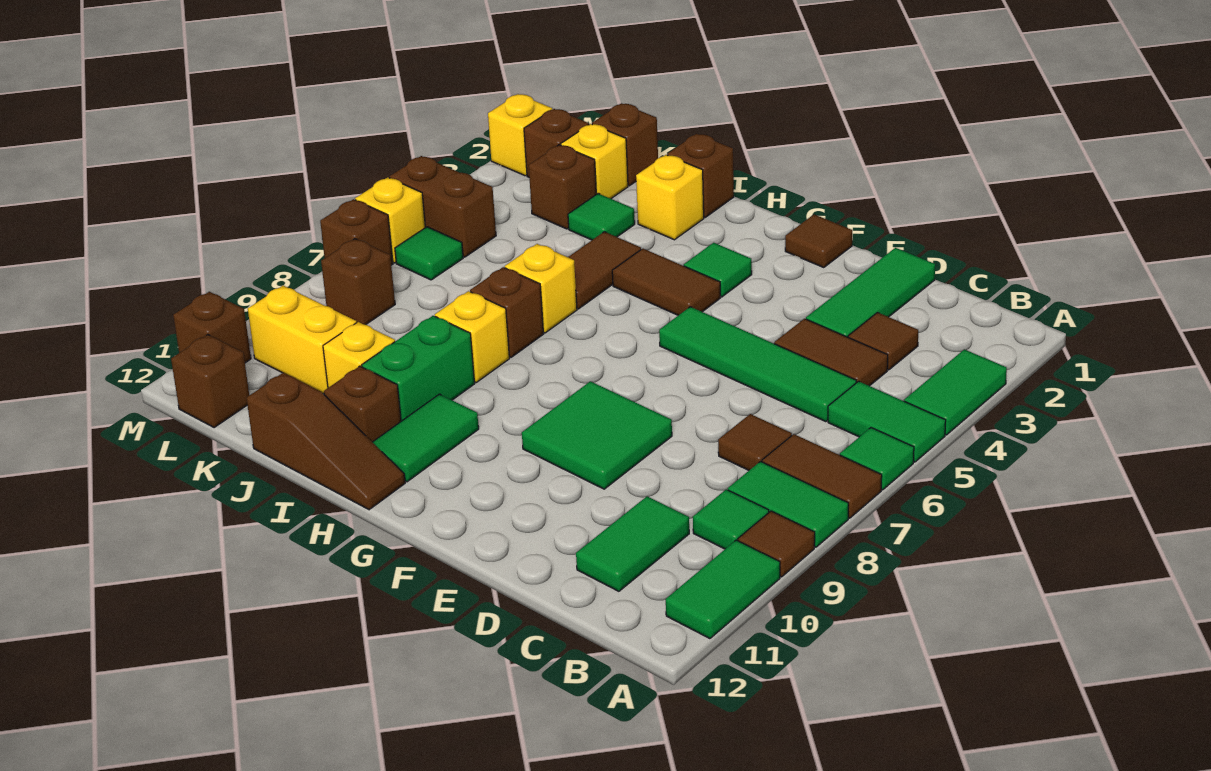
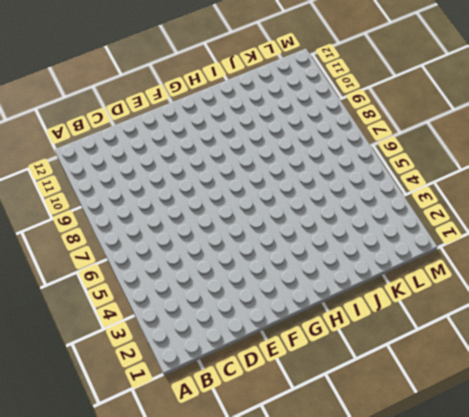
none -> green tile A3:A4 level 1
none -> green tile A5:B5 level 1
none -> green tile A6 level 1
none -> brown tile A7:B7 level 1

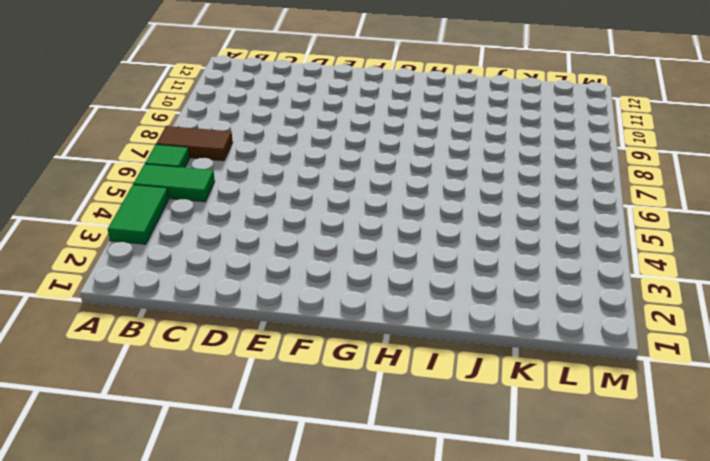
none -> green tile A8:B8 level 1
none -> brown tile A9 level 1
none -> green tile A10:A11 level 1
none -> green tile B9 level 1

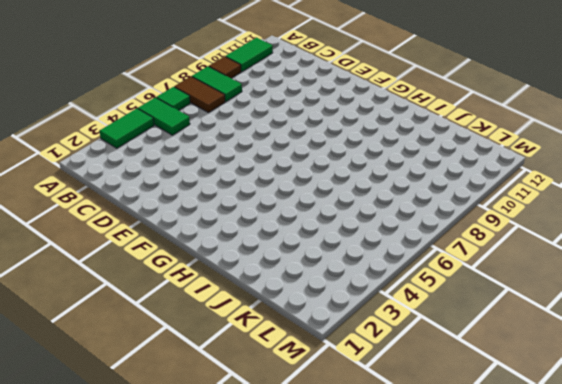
none -> green tile B9 level 1
none -> brown tile C3 level 1
none -> brown tile C4:D4 level 1
none -> green tile C5:F5 level 1

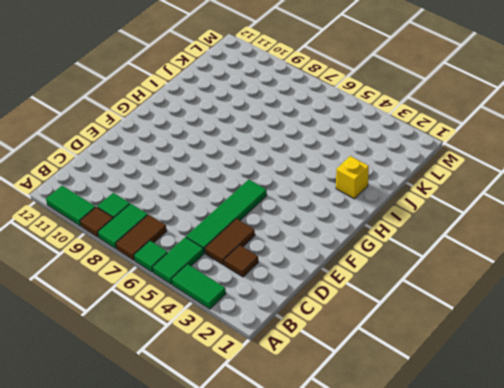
none -> brown tile C7 level 1
none -> green tile C10:C11 level 1
none -> green tile D1:D3 level 1
none -> green tile E8:F9 level 1

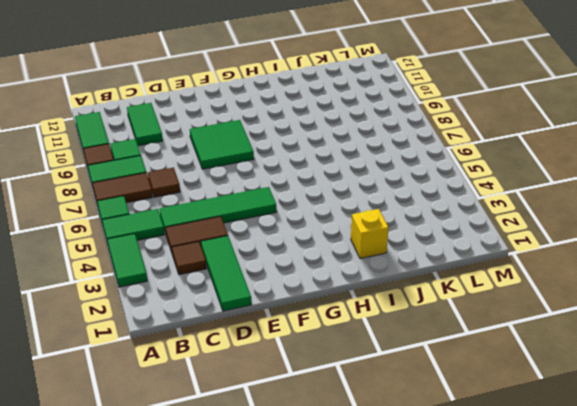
none -> brown tile F1 level 1
none -> green tile G3 level 1
none -> brown tile G4:H4 level 1
none -> green tile H10:H11 level 1

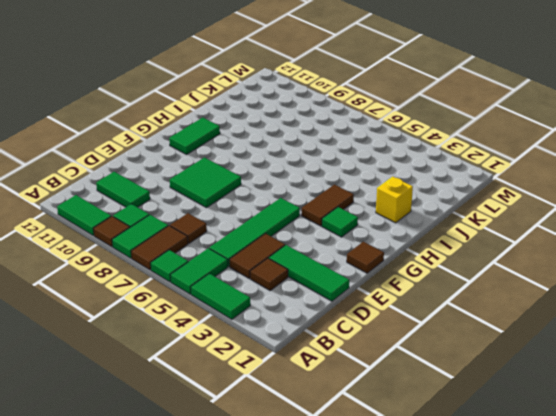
green tile G11:H11 level 1 -> green tile H10:H11 level 1
none -> brown slope H12:J12 level 1 top J
none -> brown brick I1 level 1
none -> brown tile I4:I5 level 1
none -> yellow brick I6 level 1

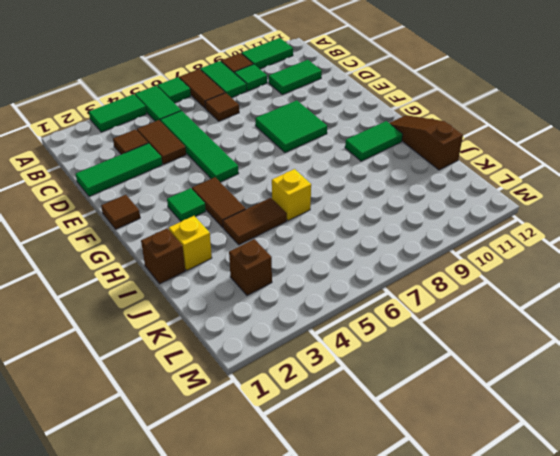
none -> brown brick I7 level 1
none -> yellow brick I8 level 1
none -> green brick I9:I10 level 1
none -> brown brick I11 level 1

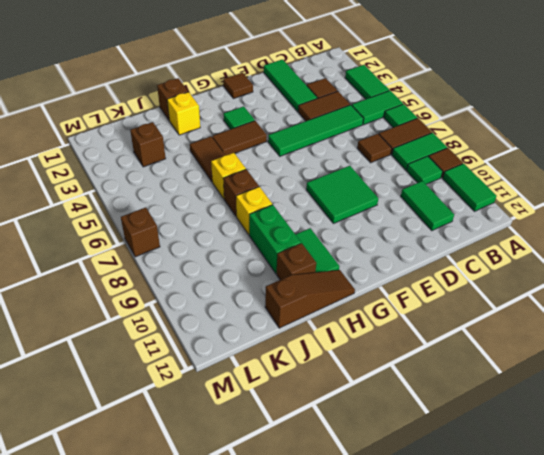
none -> green tile J3 level 1
none -> yellow brick J10 level 1
none -> brown brick K1 level 1
none -> yellow brick K2 level 1

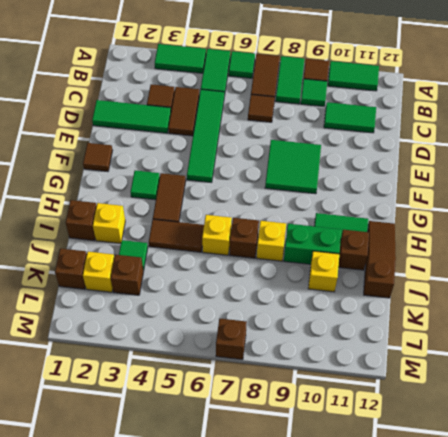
none -> yellow brick K10:L10 level 1
none -> brown brick L2 level 1
none -> brown brick L5:M5 level 1
none -> green tile L6 level 1

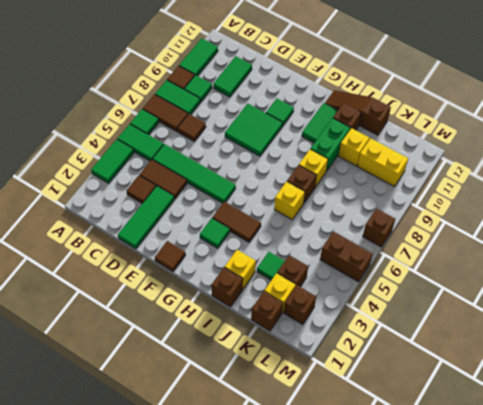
green tile F10 level 1 -> green tile L6 level 1
none -> brown tile I4:I5 level 1
none -> brown brick L8 level 1
none -> brown brick L12 level 1
none -> yellow brick M2 level 1

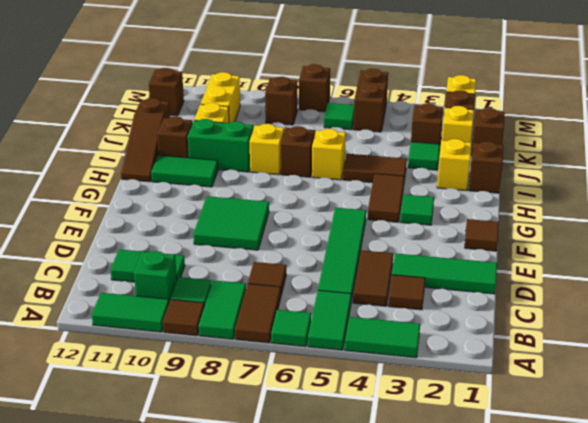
green brick B10 level 1 -> none
none -> yellow brick M6 level 1
none -> brown brick M11 level 1

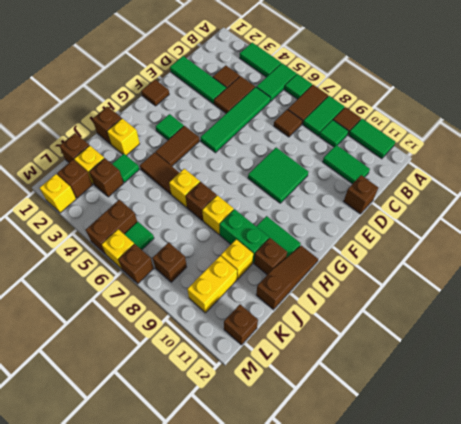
brown brick D12 level 1 -> brown brick M11 level 1

